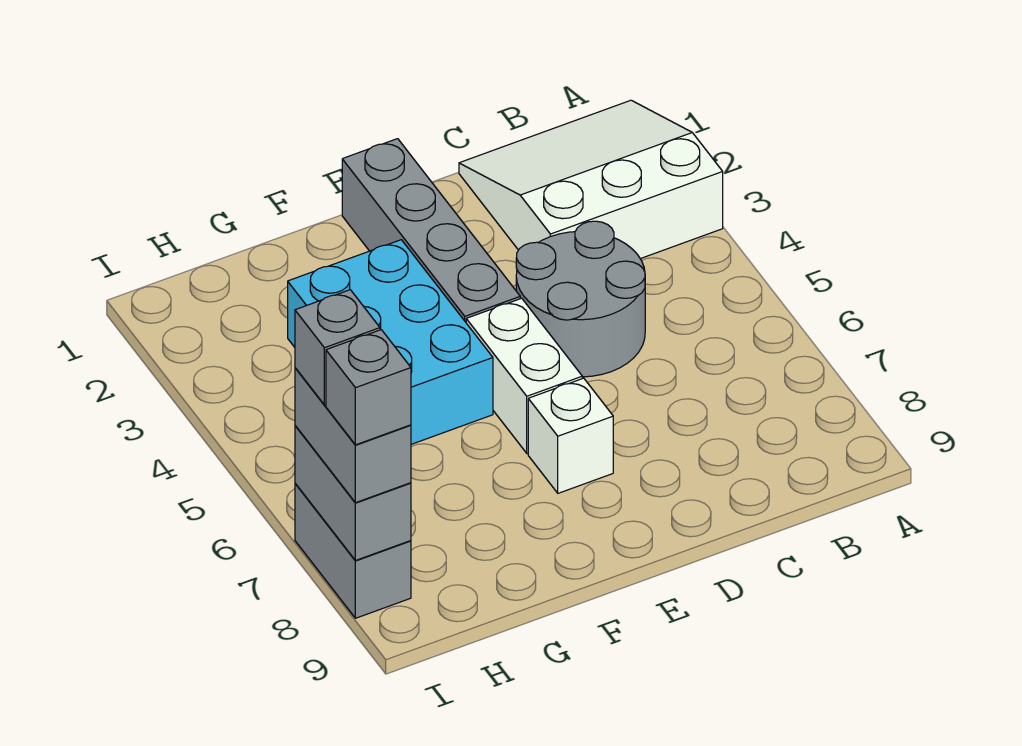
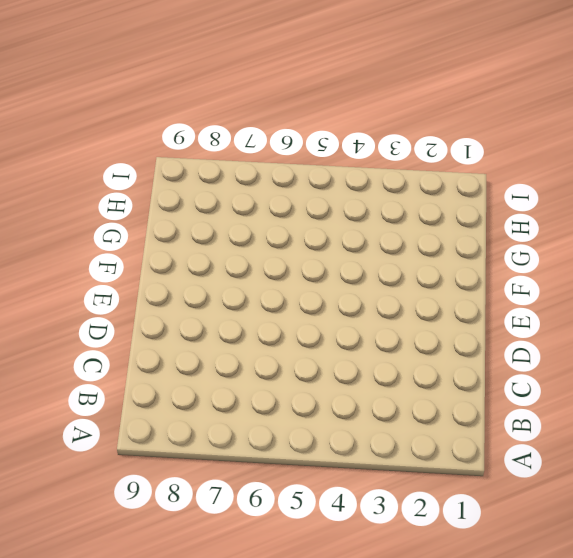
none -> white slope A1:C3 level 1 top 3
none -> grey round brick C4:D5 level 1

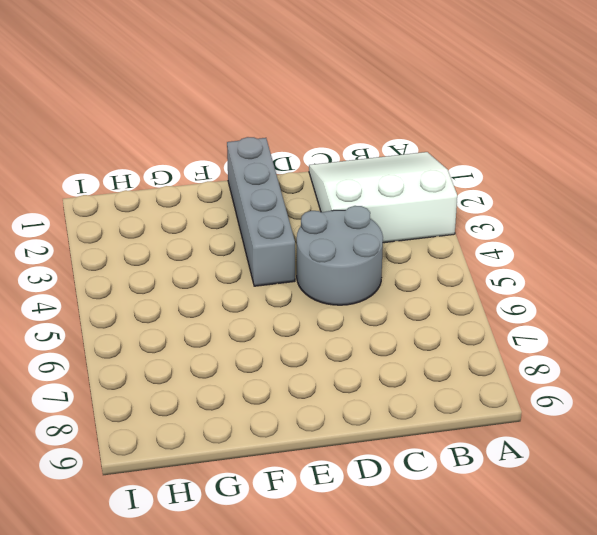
none -> white brick E5:E6 level 1
none -> white brick E7 level 1

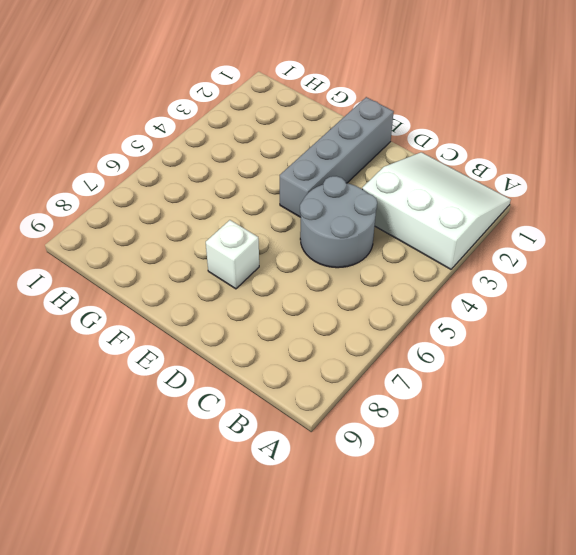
none -> white brick E5:E6 level 1
none -> cyan brick F3:G5 level 1

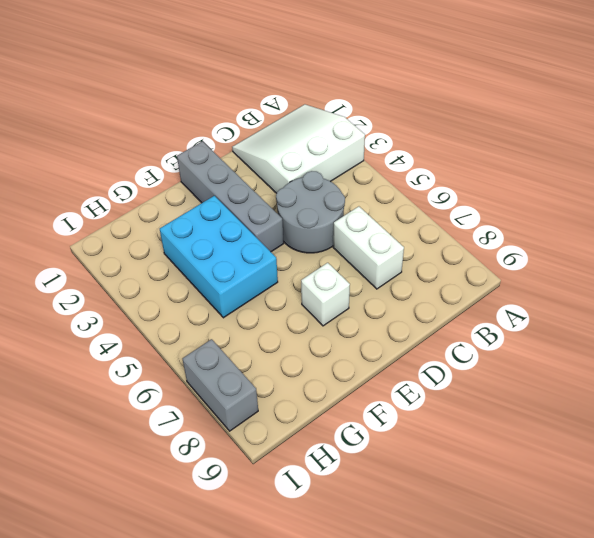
white brick C6:C7 level 1 -> white brick E5:E6 level 1
none -> grey brick I7:I8 level 2
none -> grey brick I7:I8 level 3

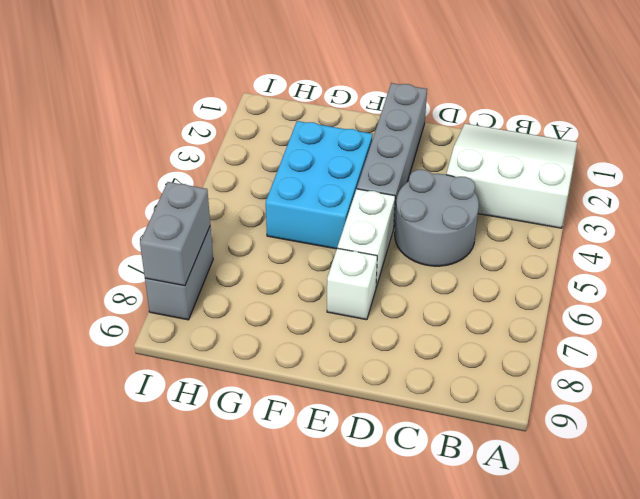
none -> grey brick I7:I8 level 3
none -> grey brick I7 level 4

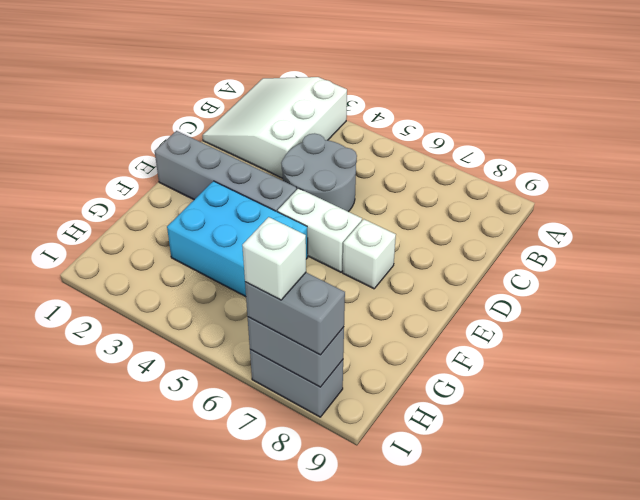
white brick I7 level 4 -> grey brick I7 level 4
none -> grey brick I8 level 4

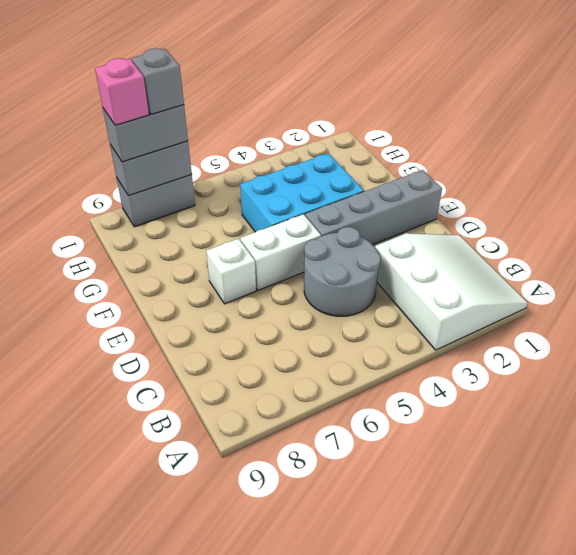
pink brick I8 level 4 -> grey brick I8 level 4

